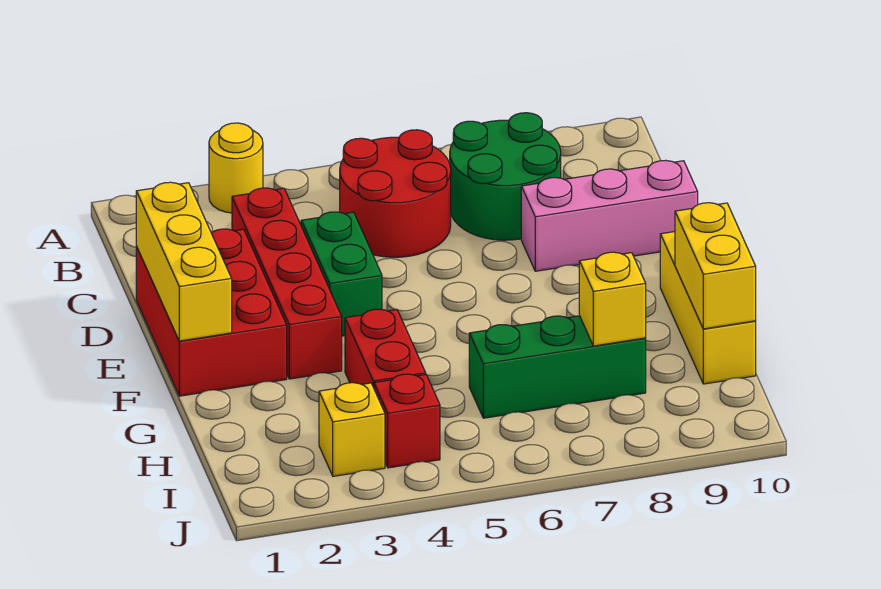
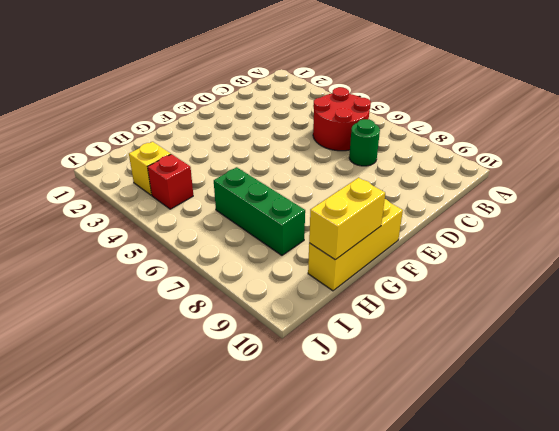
green round brick C7 level 1 -> green round brick B7:C8 level 1
none -> yellow round brick A3 level 1
none -> red brick C3:F3 level 1
none -> red brick D1:F2 level 1

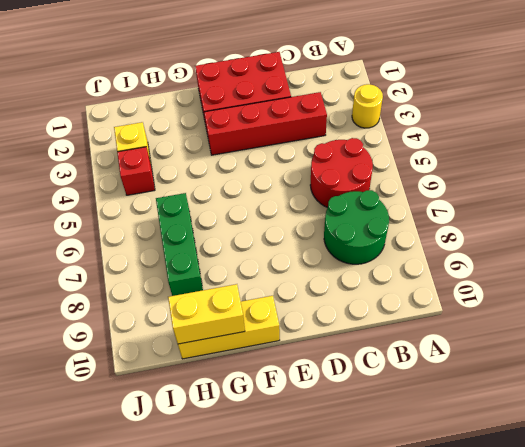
none -> green brick D4:E4 level 1
none -> pink brick D8:D10 level 1
none -> red brick G4:H4 level 1

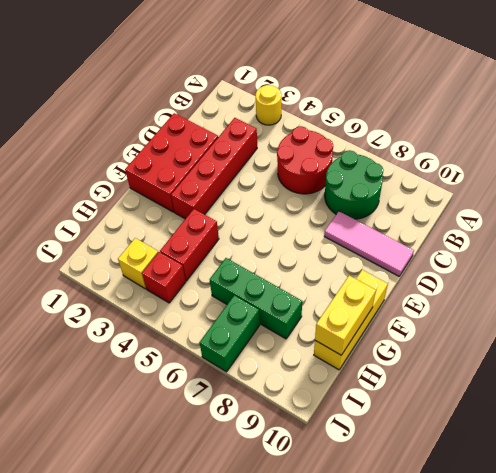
pink tile D8:D10 level 1 -> pink brick D8:D10 level 1
green brick I7:J7 level 1 -> green brick D4:E4 level 1
none -> yellow brick D1:F1 level 2
none -> yellow brick H8 level 2

